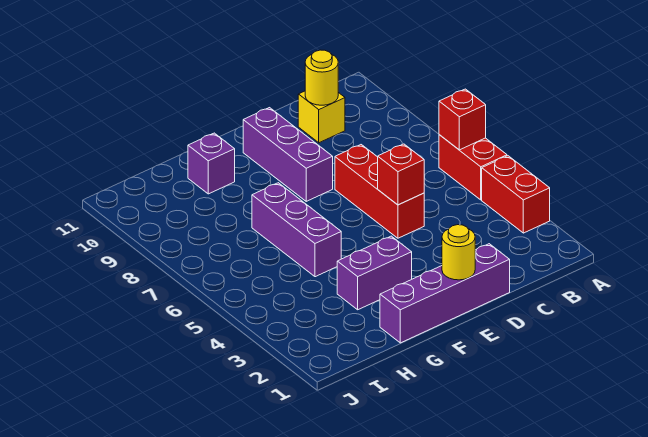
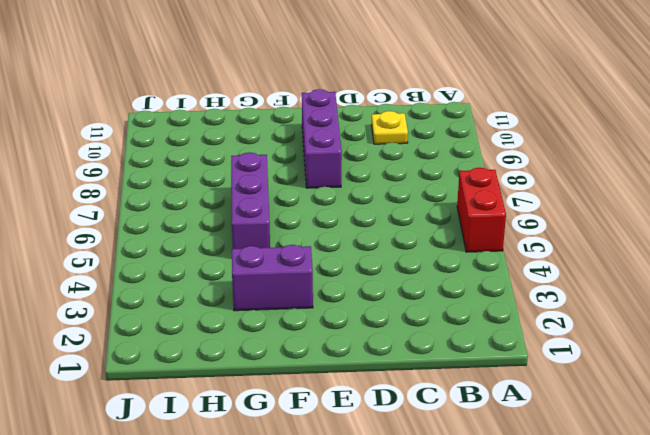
yellow plate C10 level 1 -> yellow brick C10 level 1
none -> red brick A3:A4 level 1
none -> purple brick D1:G1 level 1
none -> red brick D5:D7 level 1

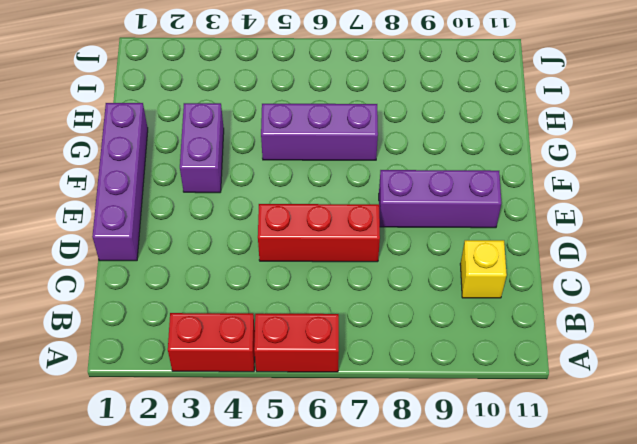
none -> purple brick G10 level 1
none -> red brick A6 level 2
none -> yellow round brick C10 level 2

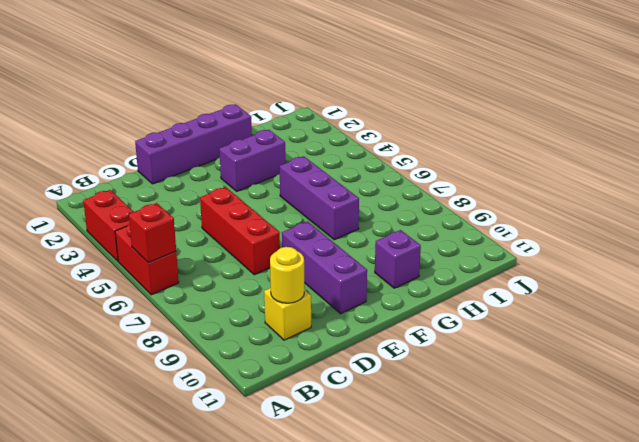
none -> red brick D5 level 2
none -> yellow round brick E1 level 2

